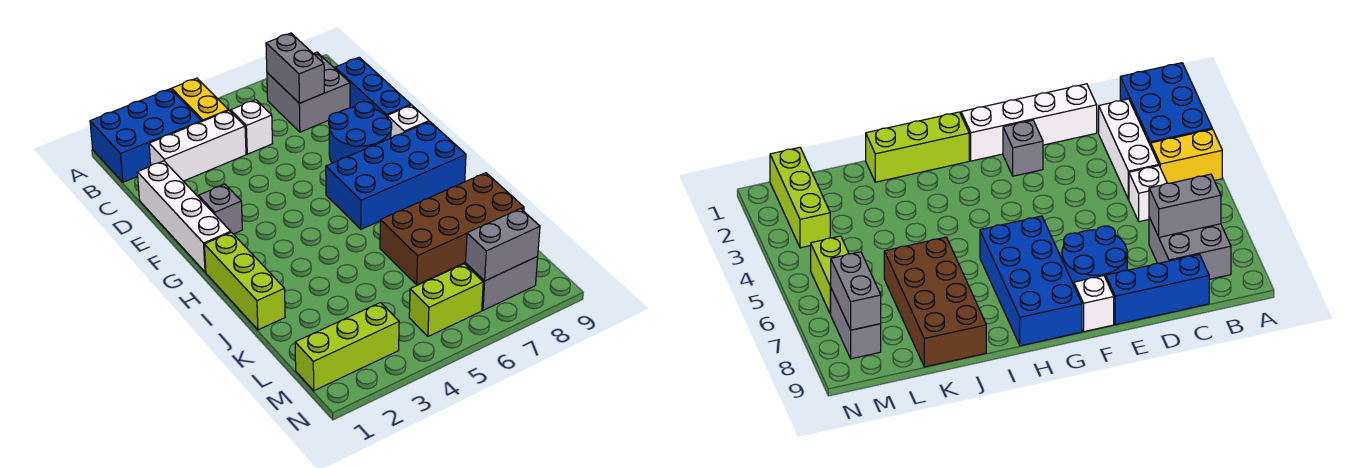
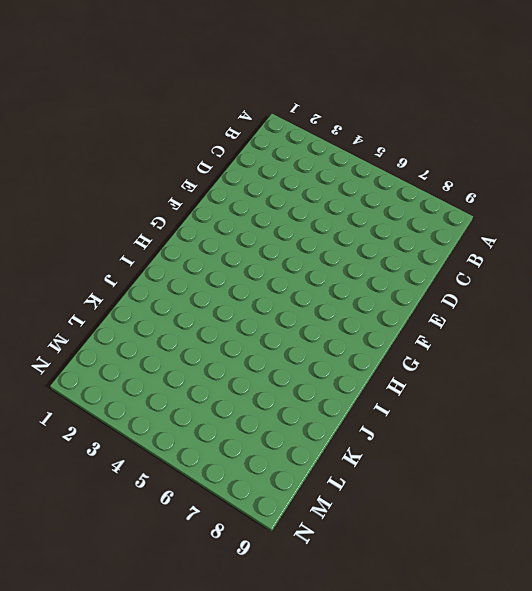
none -> blue brick A1:B3 level 1
none -> yellow brick A4:B4 level 1
none -> grey brick B7:C8 level 1

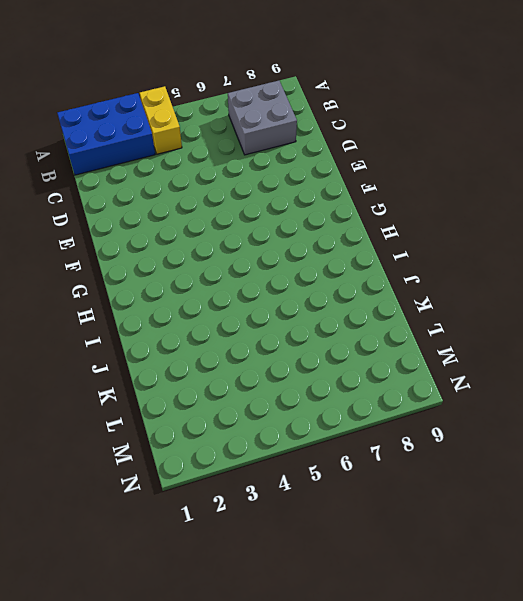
none -> white brick C2:C4 level 1
none -> white brick C5 level 1
none -> blue brick C9:E9 level 1

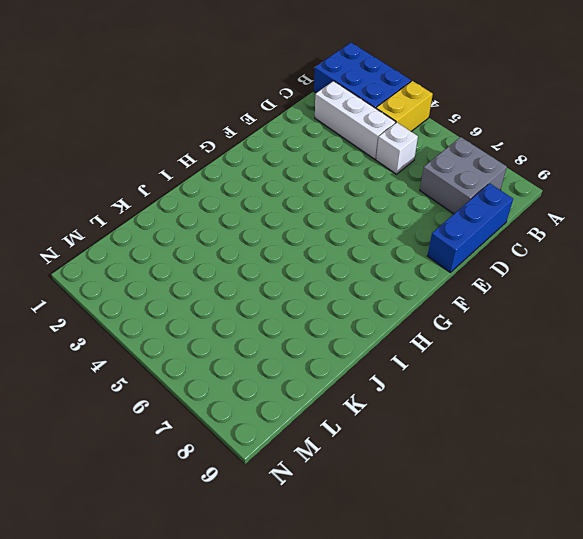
none -> white brick D1:G1 level 1
none -> blue round brick E7:F8 level 1
none -> grey brick F2 level 1

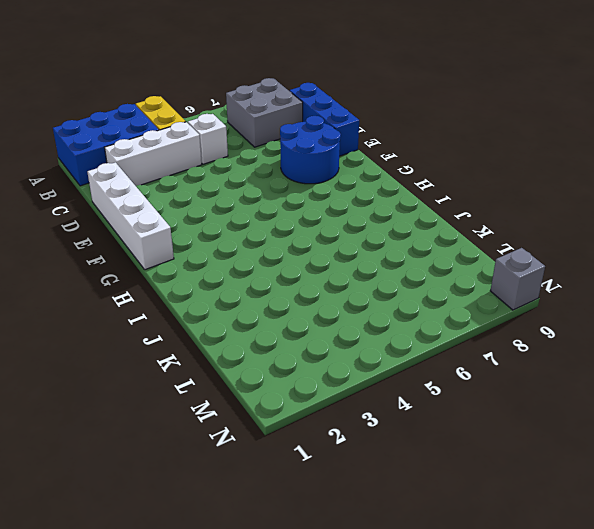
grey brick N9 level 1 -> grey brick F2 level 1
none -> white brick F9 level 1
none -> blue brick G6:H9 level 1
none -> lime brick H1:J1 level 1

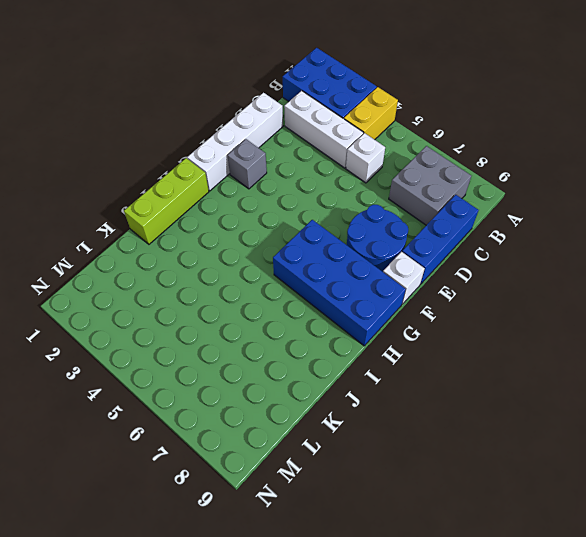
none -> brown brick J6:K9 level 1
none -> lime brick M1:M3 level 1
none -> lime brick M5:M6 level 1

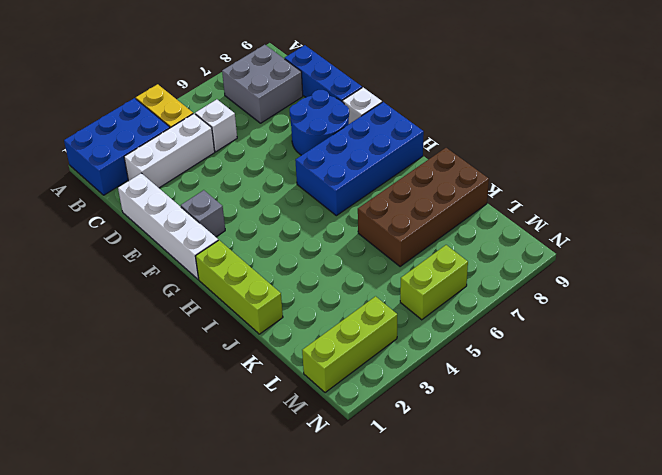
none -> grey brick M7:M8 level 1
none -> grey brick B7:C7 level 2
none -> grey brick M7:M8 level 2

